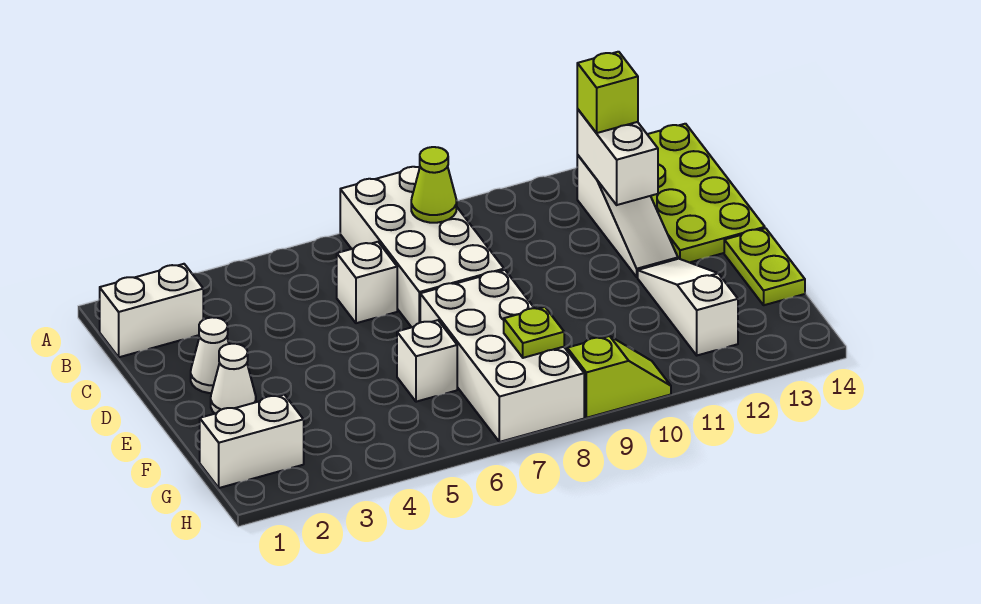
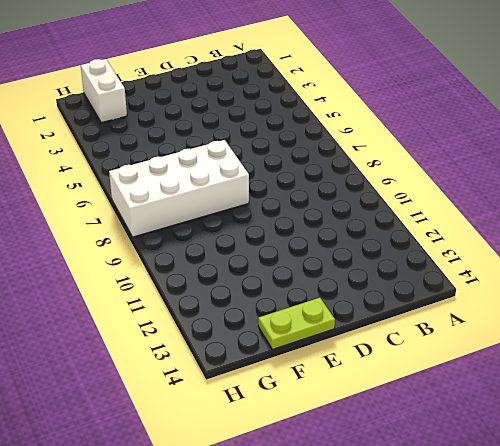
none -> white brick A7:D8 level 1
none -> lime plate A13:D14 level 1
none -> white brick B1:B2 level 1

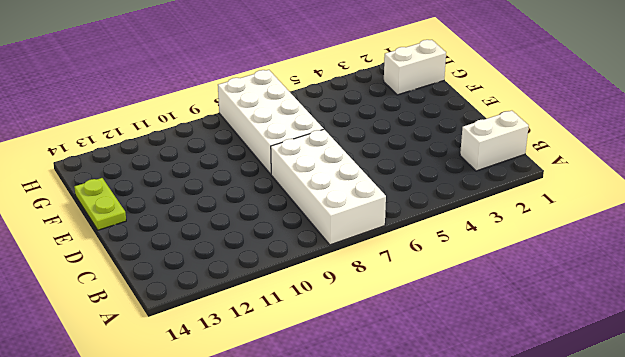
none -> lime plate A13:D14 level 1
none -> white slope B12:D12 level 1 top B
none -> white brick C6 level 1

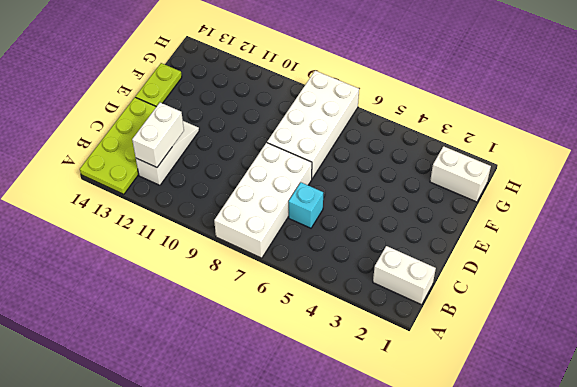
cyan brick C6 level 1 -> white brick C6 level 1
none -> white cone D2 level 1
none -> white cone E2 level 1
none -> white slope E12:G12 level 1 top G

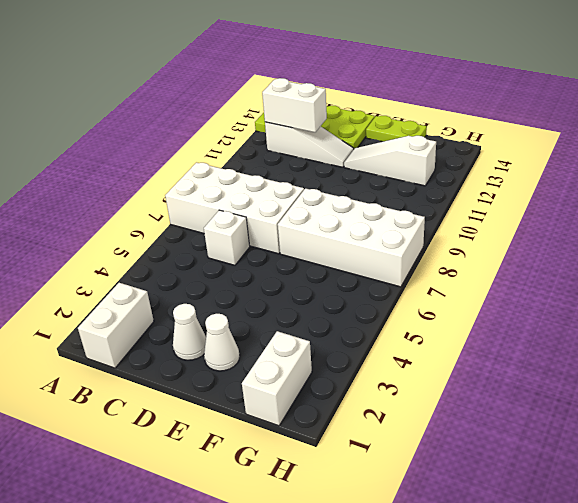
none -> white brick F6 level 1
none -> lime slope H9:H10 level 1 top 9
none -> lime cone B8 level 2

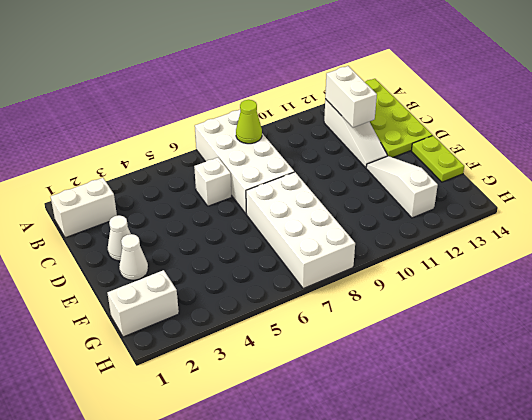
none -> white brick F6 level 1
none -> lime slope H9:H10 level 1 top 9
none -> lime plate G8 level 2

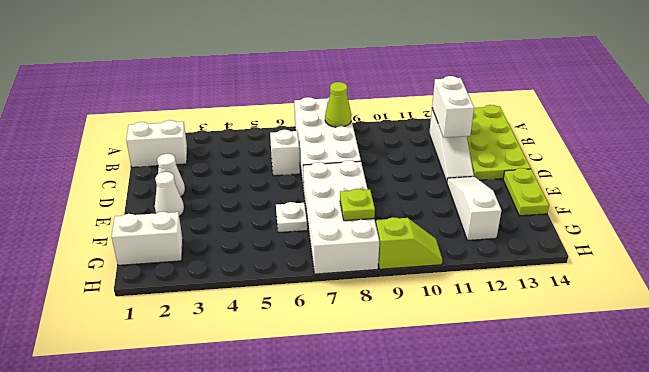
white plate F6 level 1 -> white brick F6 level 1
none -> lime brick B12 level 3

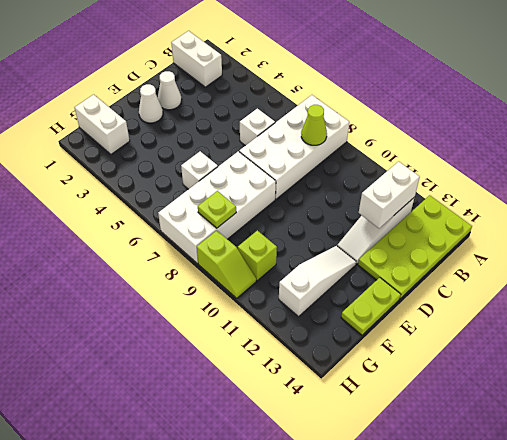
lime brick G10 level 1 -> lime brick B12 level 3

